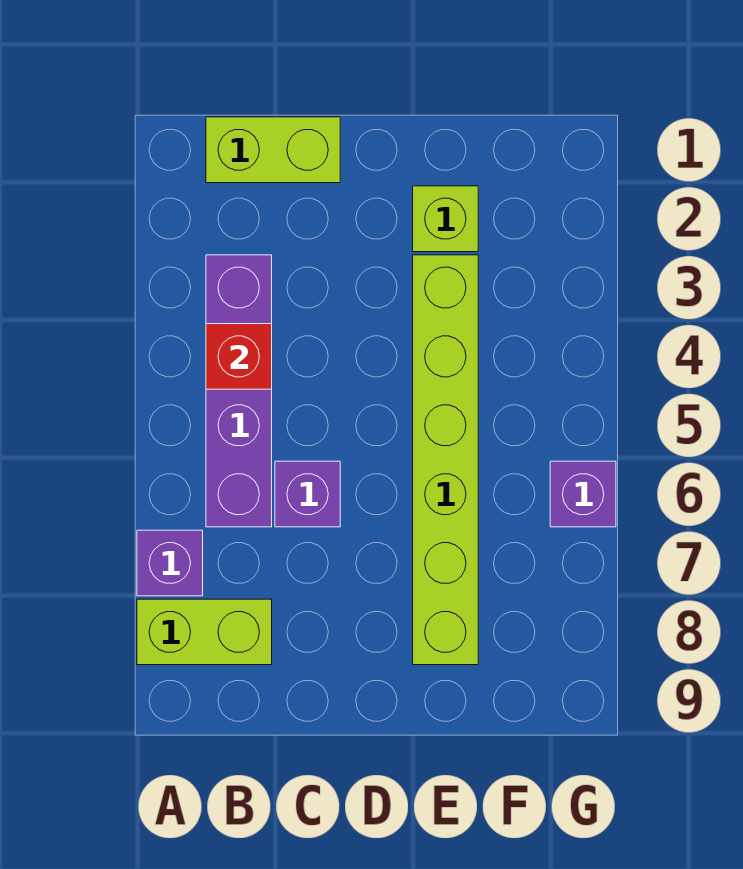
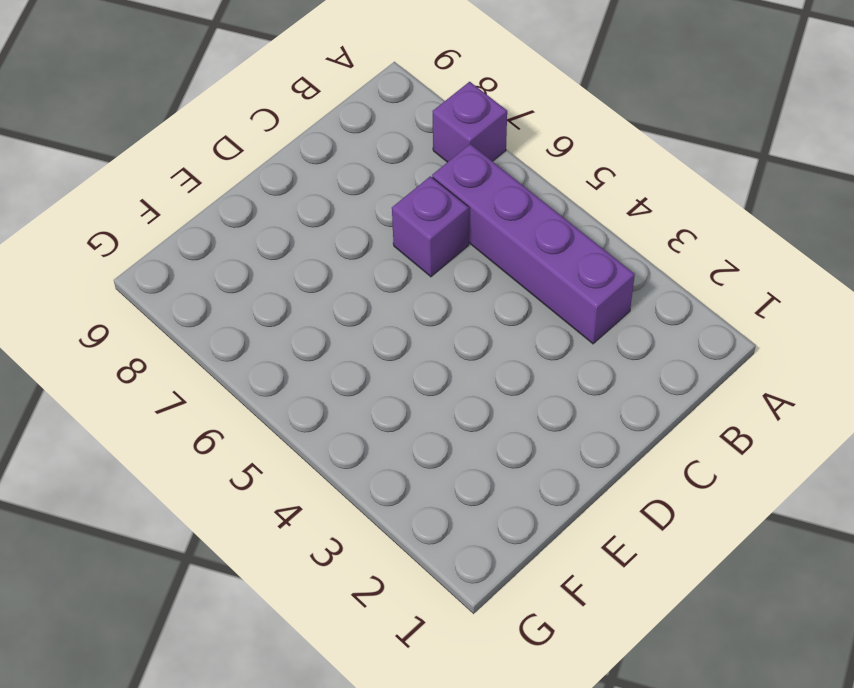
none -> lime brick A8:B8 level 1
none -> lime brick B1:C1 level 1

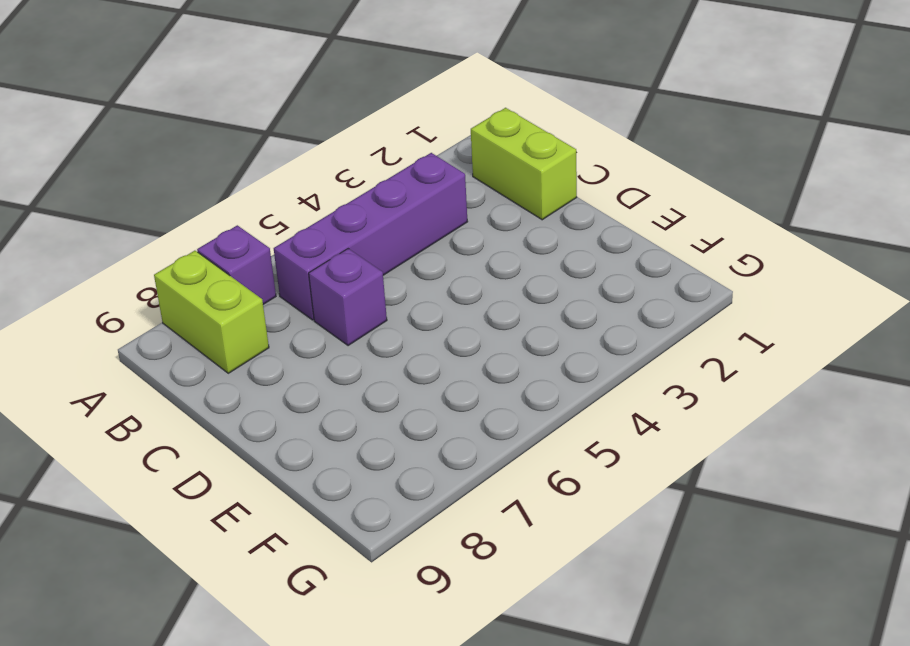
none -> lime brick E2 level 1
none -> lime brick E3:E8 level 1

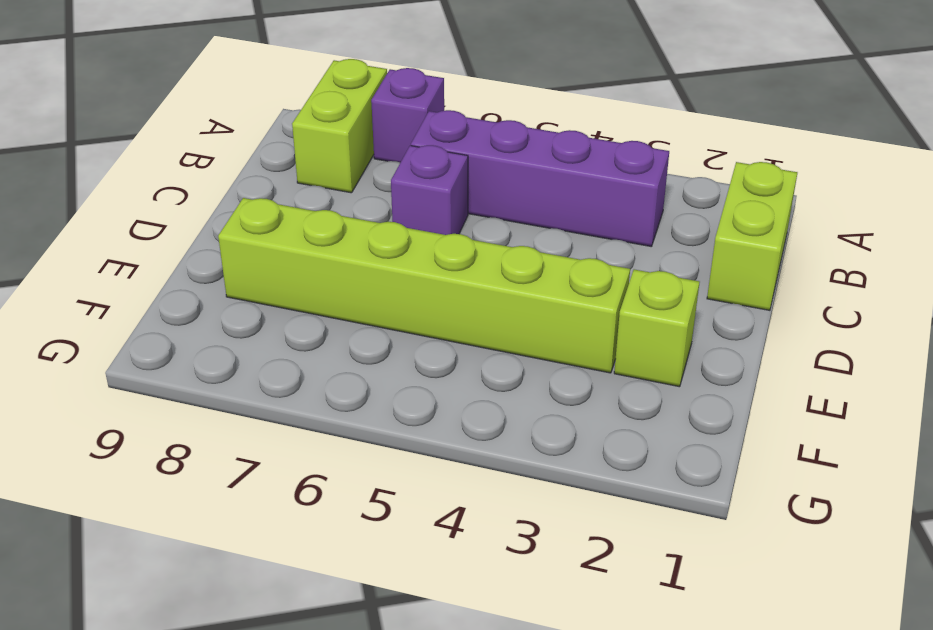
none -> purple brick G6 level 1
none -> red brick B4 level 2

